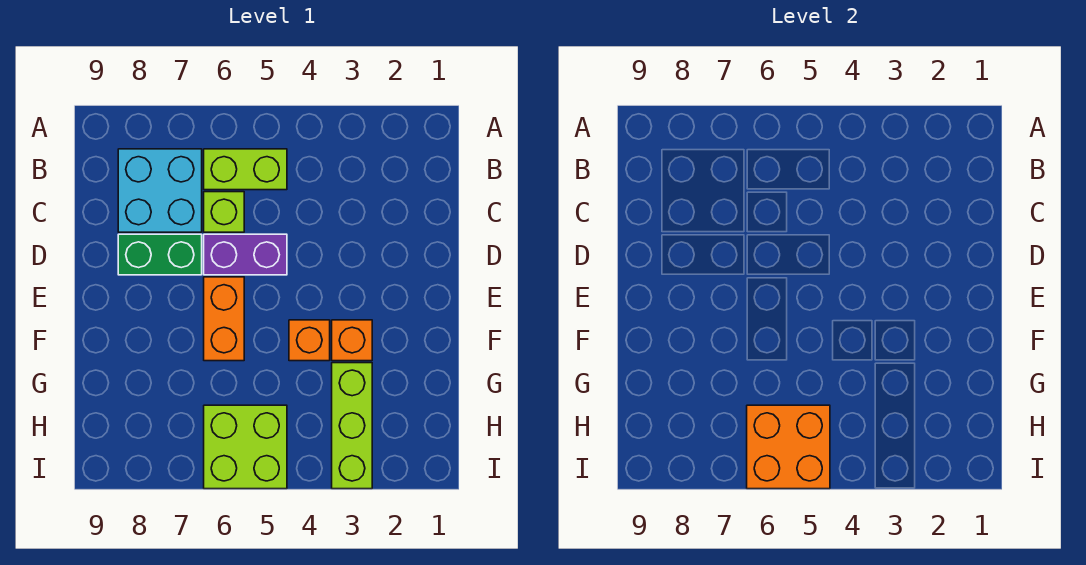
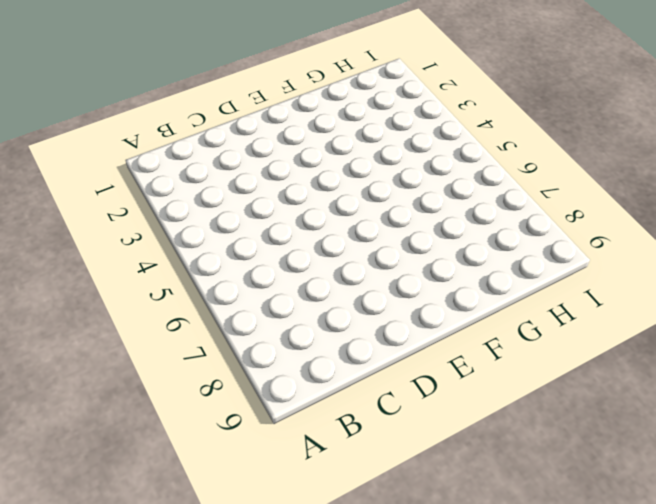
none -> lime brick B5:B6 level 1
none -> cyan brick B7:C8 level 1

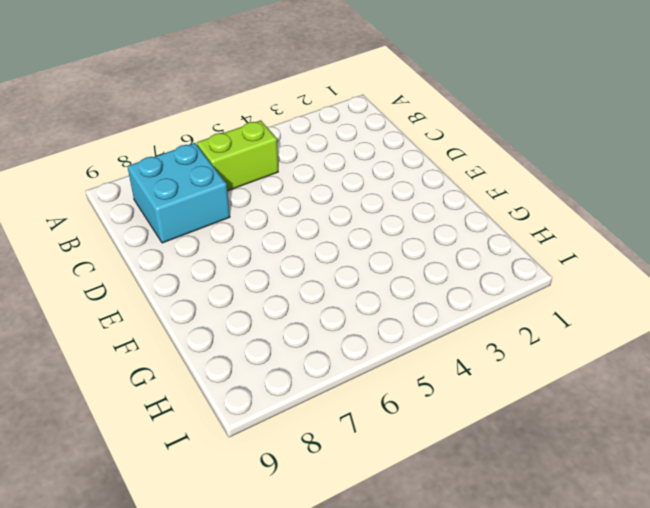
none -> lime brick C6 level 1
none -> purple brick D5:D6 level 1

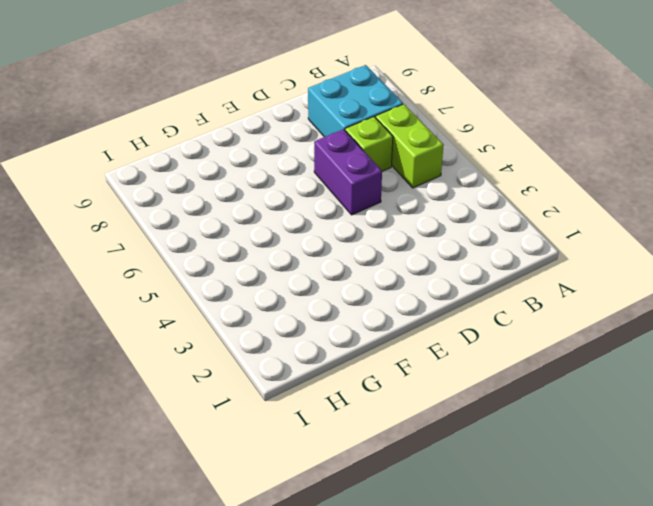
none -> green brick D7:D8 level 1
none -> orange brick E6:F6 level 1

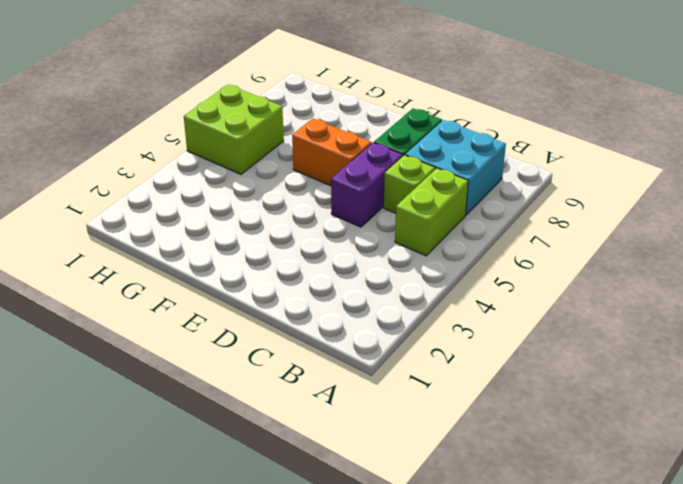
none -> orange brick F3 level 1
none -> orange brick F4 level 1

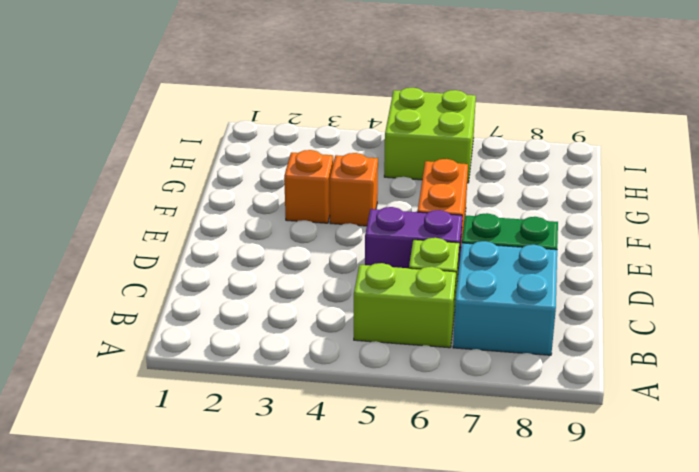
none -> lime brick G3:I3 level 1
none -> orange brick H5:I6 level 2

